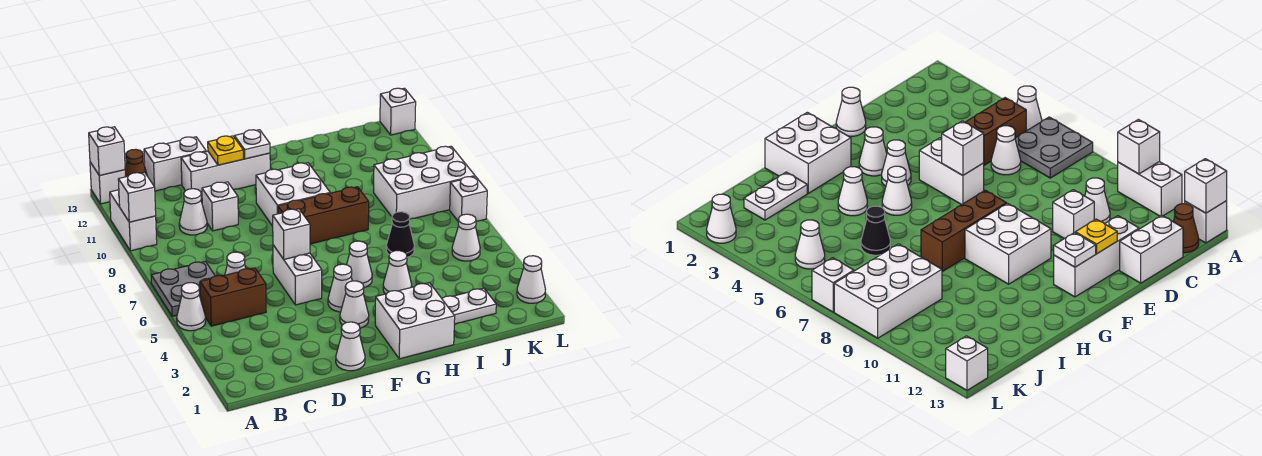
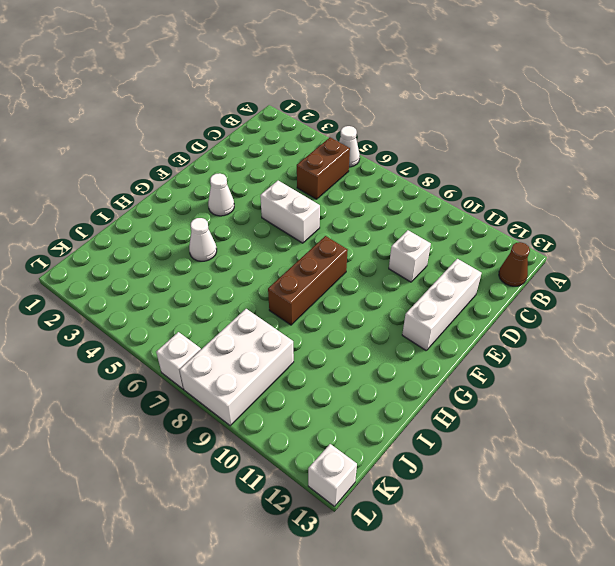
none -> grey plate A6:B7 level 1
none -> white brick A10:A11 level 1
none -> white brick A13 level 1
none -> white cone C6 level 1

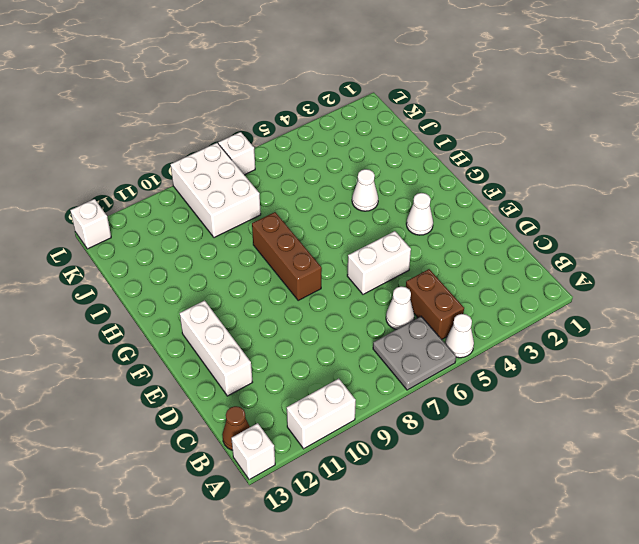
none -> white cone C10 level 1
none -> white brick C13:D13 level 1
none -> white brick D10 level 1
none -> white cone E1 level 1

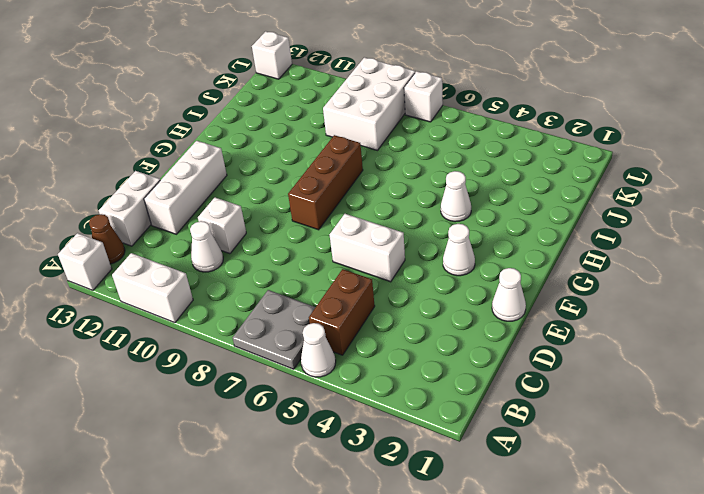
none -> white cone C6 level 1
none -> white cone F4 level 1
none -> white brick F9:G10 level 1
none -> white brick G1:H2 level 1

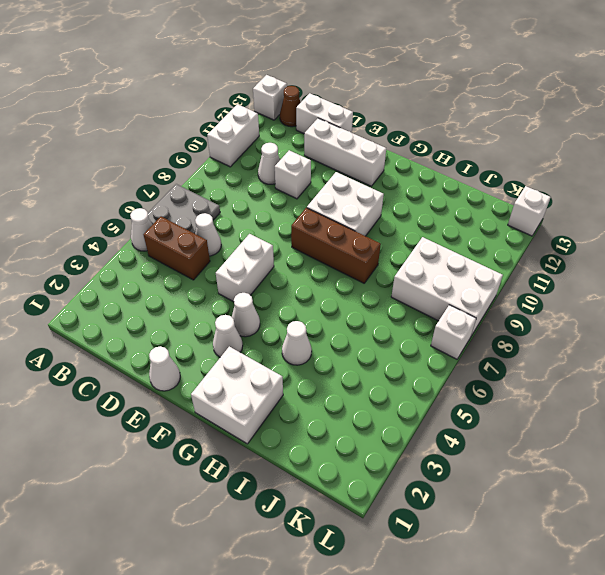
none -> white cone G5 level 1
none -> white plate I2:J2 level 1
none -> black cone I6 level 1
none -> white cone K5 level 1

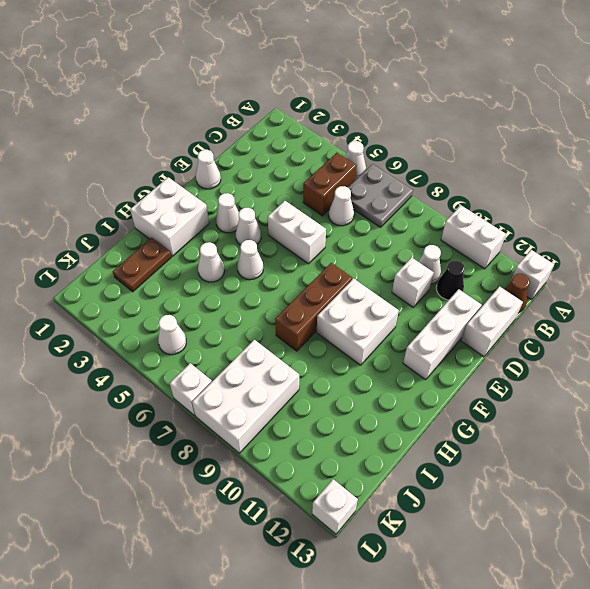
black cone C11 level 1 -> black cone I6 level 1
brown plate I2:J2 level 1 -> white plate I2:J2 level 1
none -> white cone L2 level 1
none -> white brick A10 level 2
none -> white brick A13 level 2
none -> white brick E6 level 2

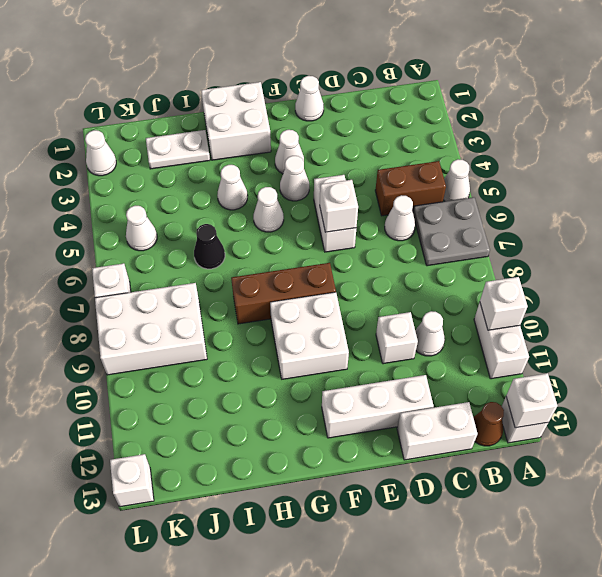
none -> yellow plate E12 level 2
none -> white plate F12 level 2

